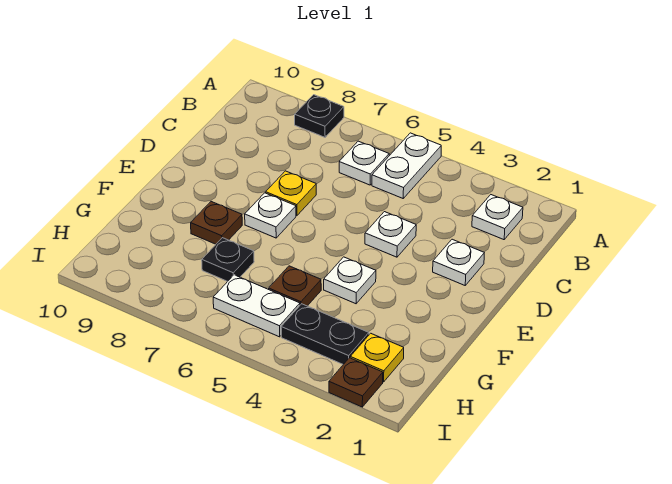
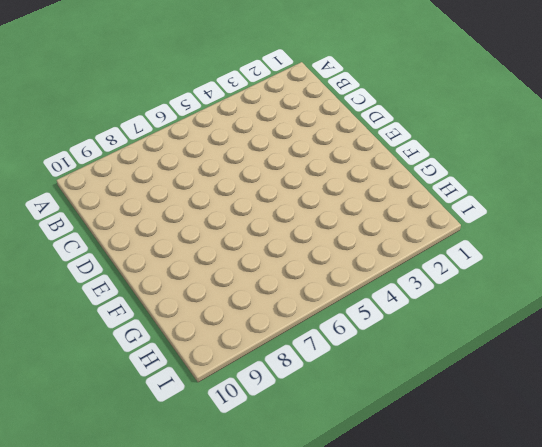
none -> white plate A5:B5 level 1
none -> black plate A8 level 1
none -> white plate B2 level 1

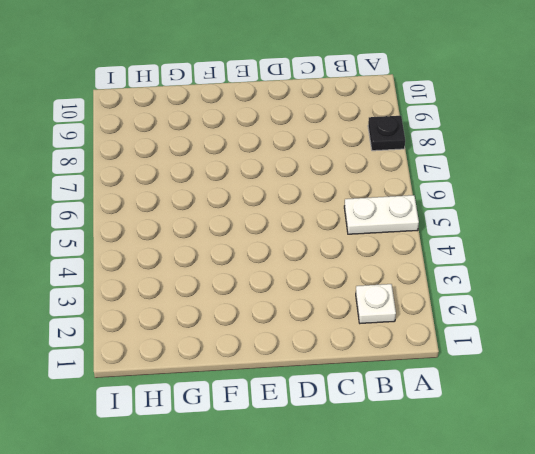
none -> white plate B6 level 1
none -> white plate D2 level 1
none -> white plate D4 level 1

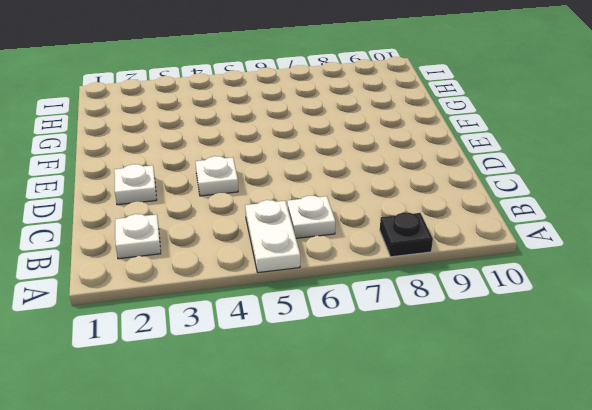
none -> yellow plate D7 level 1
none -> white plate E7 level 1
none -> white plate F4 level 1

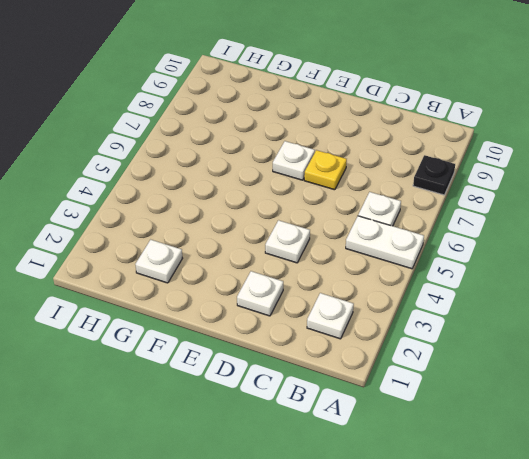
white plate G2 level 1 -> white plate F4 level 1
none -> brown plate F8 level 1
none -> brown plate G5 level 1
none -> black plate G7 level 1

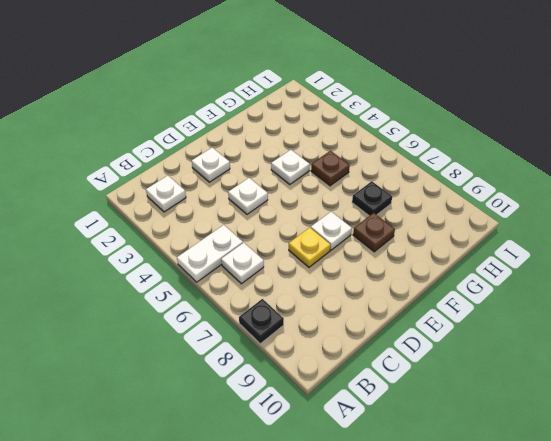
none -> yellow plate H2 level 1
none -> black plate H3:H4 level 1
none -> white plate H5:H6 level 1

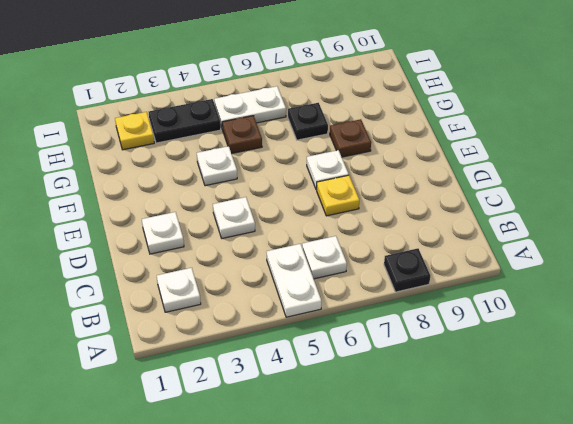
none -> brown plate I2 level 1

